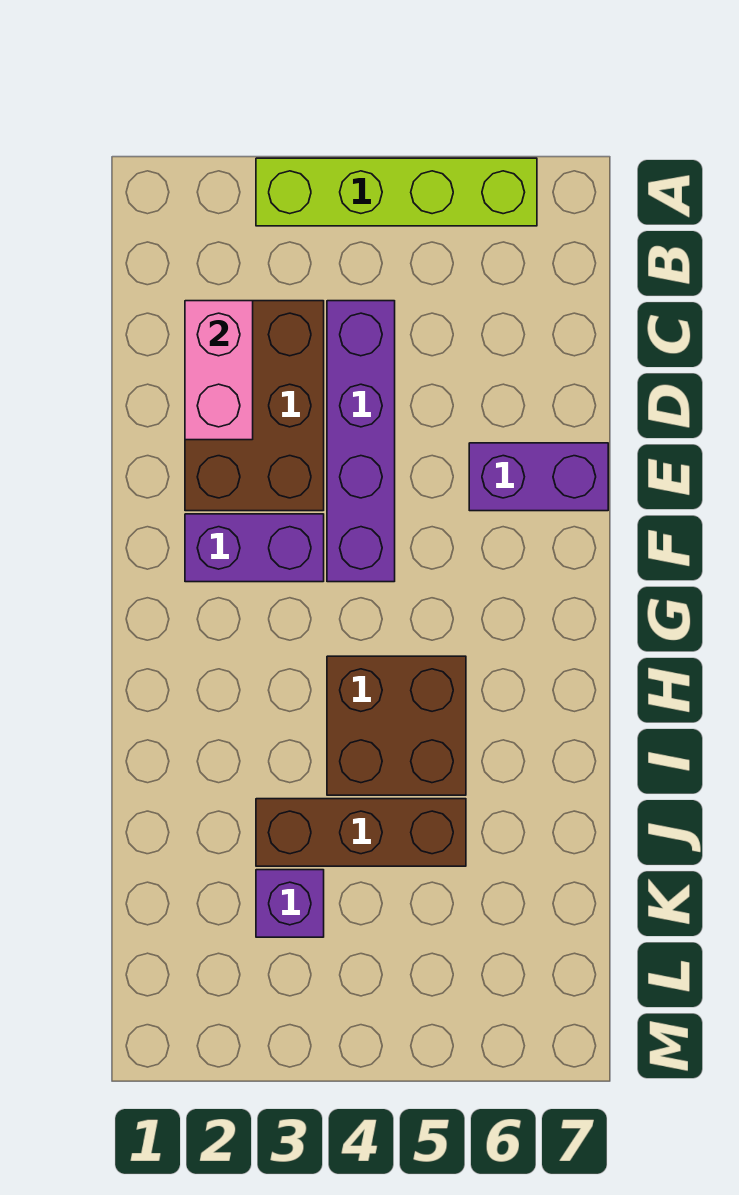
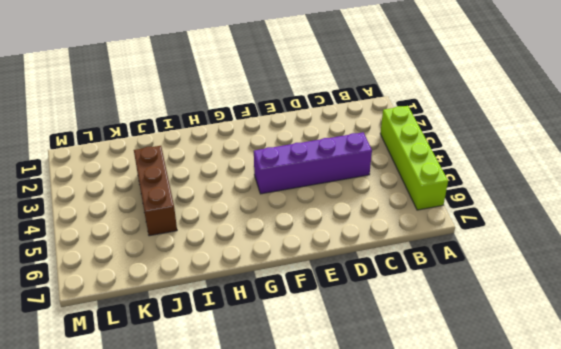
none -> brown brick C2:E3 level 1
none -> purple brick E6:E7 level 1

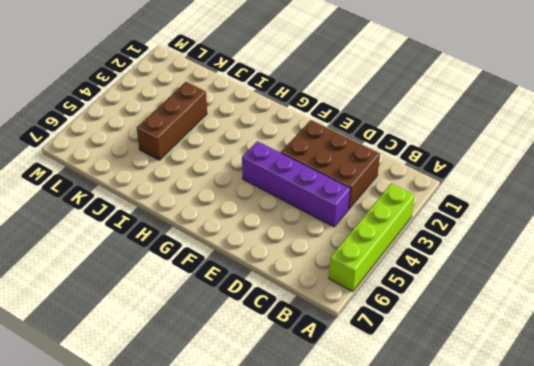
none -> purple brick E6:E7 level 1
none -> purple brick F2:F3 level 1

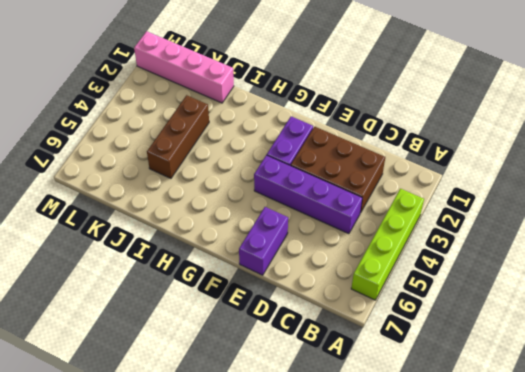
pink brick J1:M1 level 1 -> none
none -> brown brick H4:I5 level 1
none -> purple brick K3 level 1

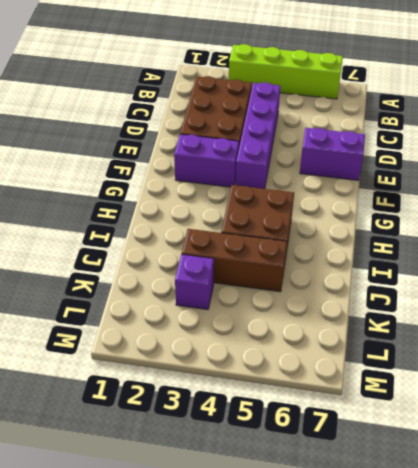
none -> pink brick C2:D2 level 2

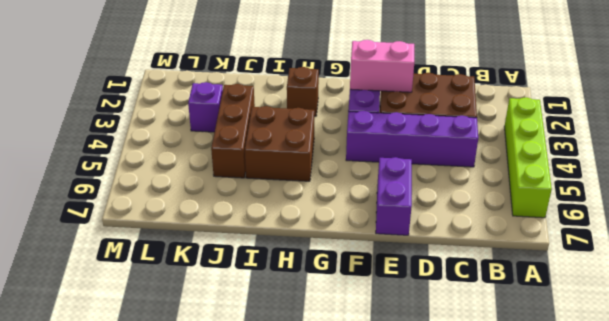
pink brick E2:F2 level 2 -> pink brick C2:D2 level 2
brown brick H2 level 1 -> none

